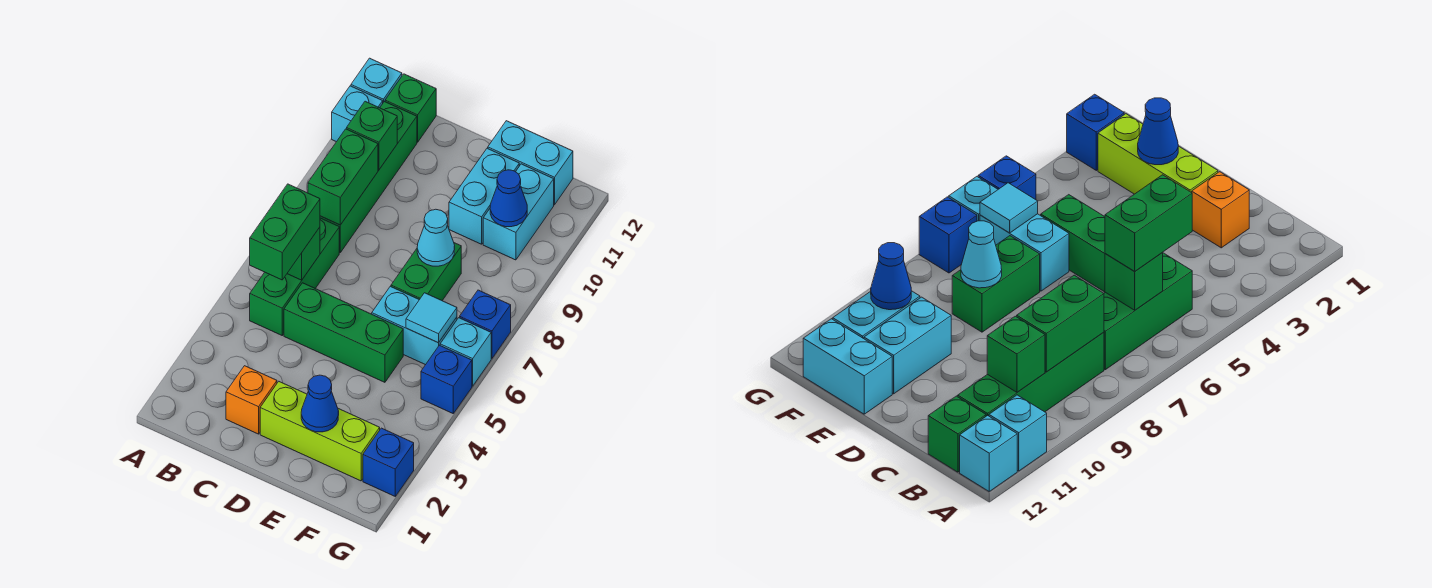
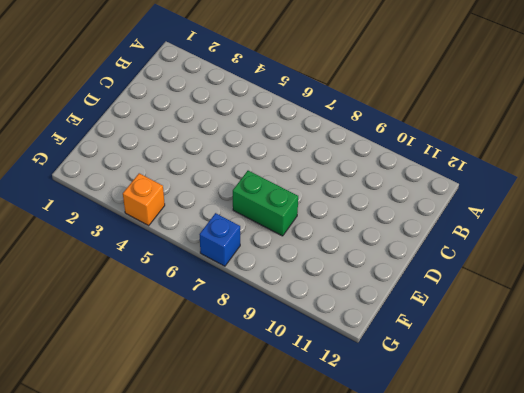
orange brick G4 level 1 -> orange brick C2 level 1
none -> cyan brick A11 level 1
none -> cyan brick A12 level 1
none -> green brick B5:B7 level 1

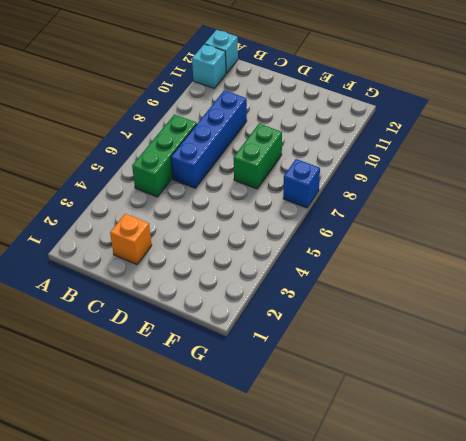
blue brick C6:C9 level 1 -> none
none -> green brick B8:B11 level 1
none -> green brick B12 level 1
none -> green brick C5:E5 level 1

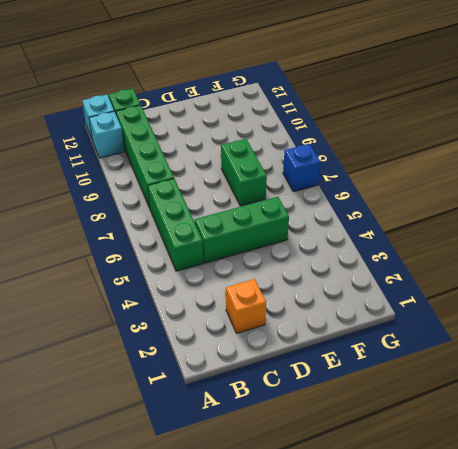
none -> lime brick D2:F2 level 1
none -> cyan brick E6:F6 level 1
none -> cyan brick E10:E11 level 1

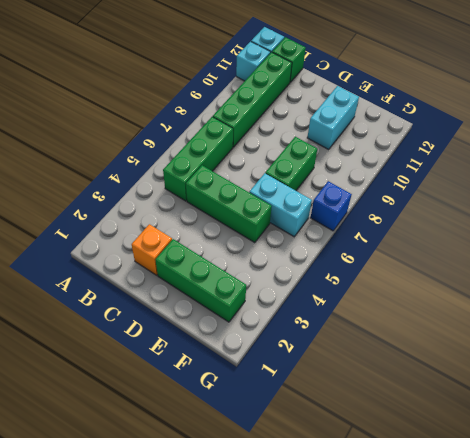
green brick D2:F2 level 1 -> lime brick D2:F2 level 1
none -> cyan brick E12:F12 level 1
none -> cyan brick F10:F11 level 1
none -> blue brick G2 level 1

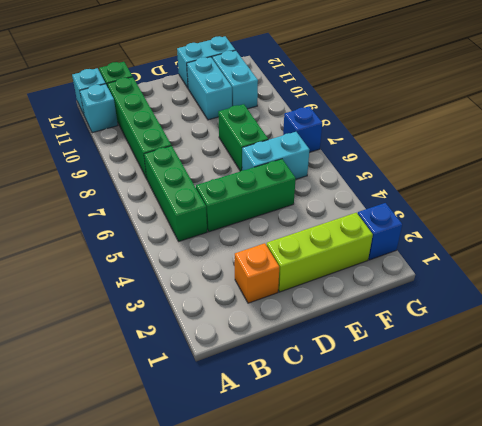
none -> blue brick G5 level 1
none -> cyan brick G6 level 1
none -> green brick B6 level 2

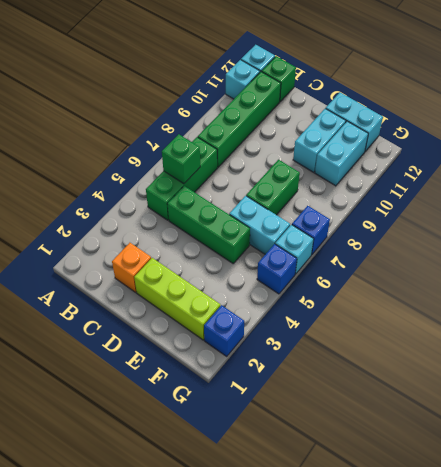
none -> green brick B8:B9 level 2
none -> green brick B10 level 2
none -> blue cone E2 level 2

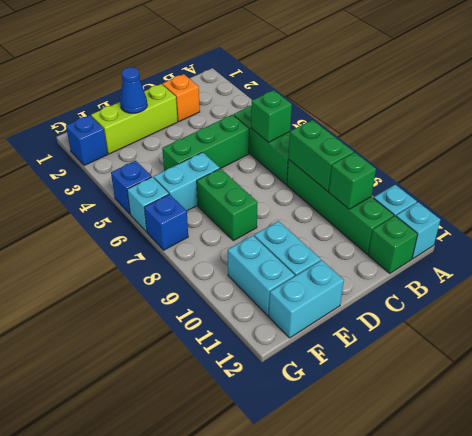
none -> cyan cone E8 level 2
none -> cyan tile F6 level 2
none -> blue cone F10 level 2

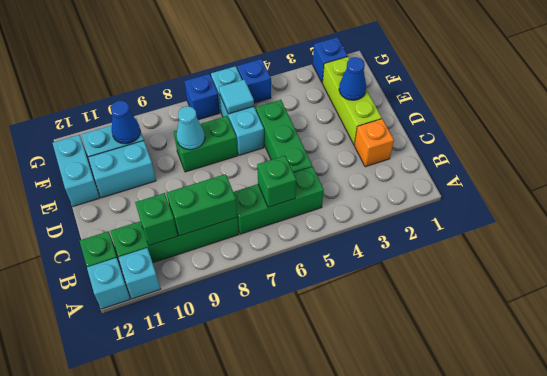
none -> green brick B5:B6 level 3

